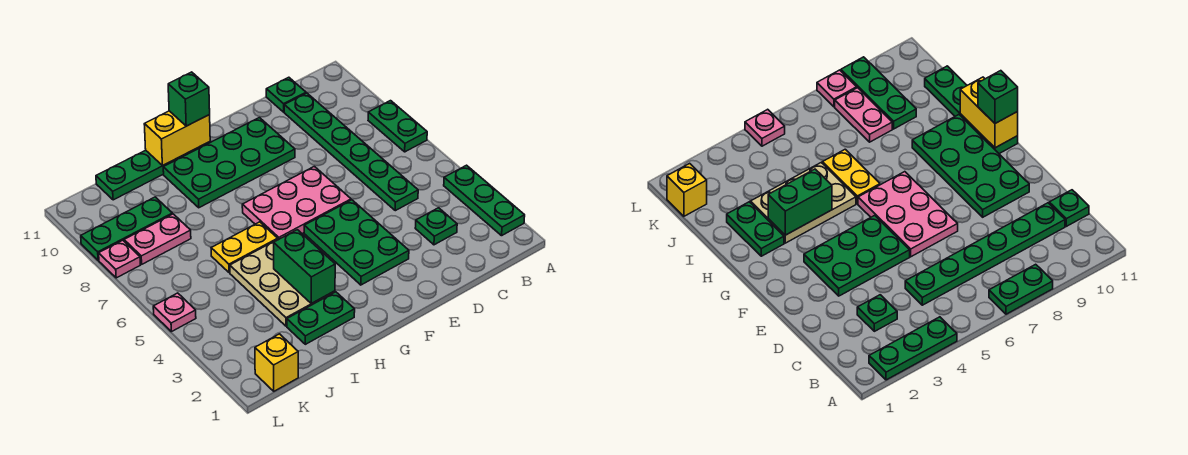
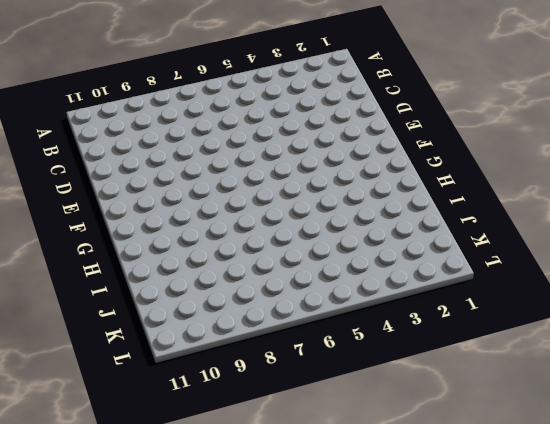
none -> green plate A2:A4 level 1
none -> green plate A7:A8 level 1
none -> green plate C3 level 1

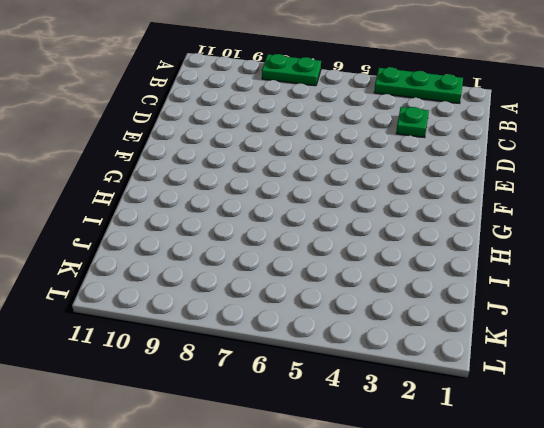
none -> green plate C5:C10 level 1
none -> green plate C11 level 1
none -> green plate E3:F5 level 1

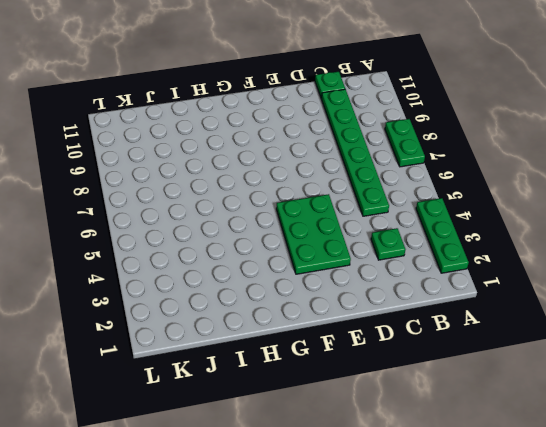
none -> pink plate E6:G7 level 1
none -> green plate E9:H10 level 1
none -> green plate G11:J11 level 1

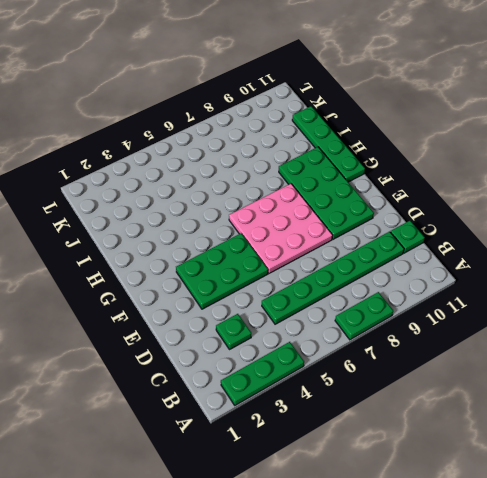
pink plate E6:G8 level 1 -> pink plate E6:G7 level 1
none -> green plate H2:I2 level 1
none -> tan plate H3:I5 level 1
none -> yellow plate H6:I6 level 1

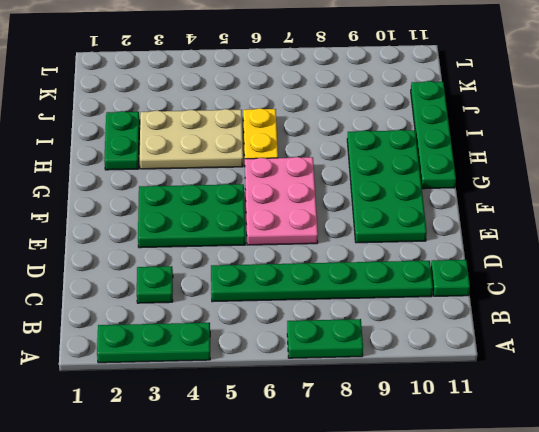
none -> pink plate J8:K8 level 1
none -> green plate J9:L9 level 1
none -> yellow brick K1 level 1

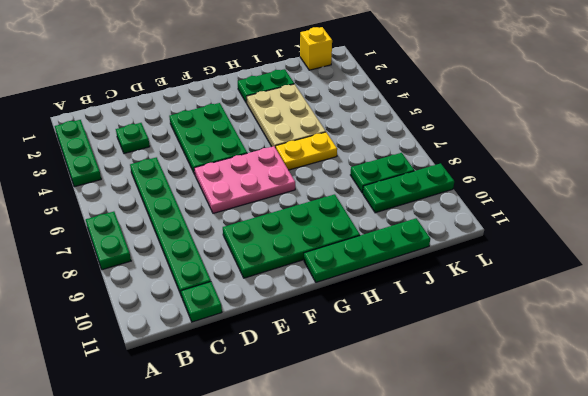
green plate J8:K8 level 1 -> pink plate J8:K8 level 1
none -> pink plate L5 level 1
none -> pink plate L8 level 1
none -> yellow brick G11:H11 level 2

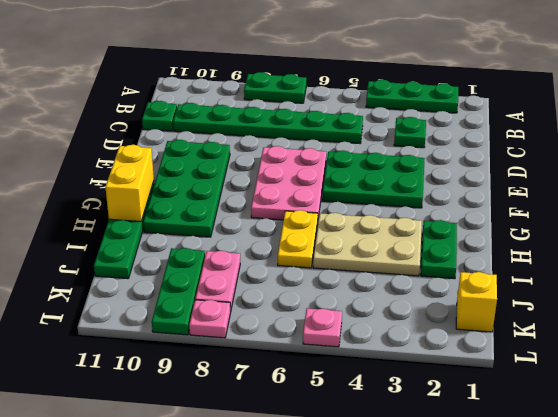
none -> green brick H3:H4 level 2
none -> green brick G11 level 3

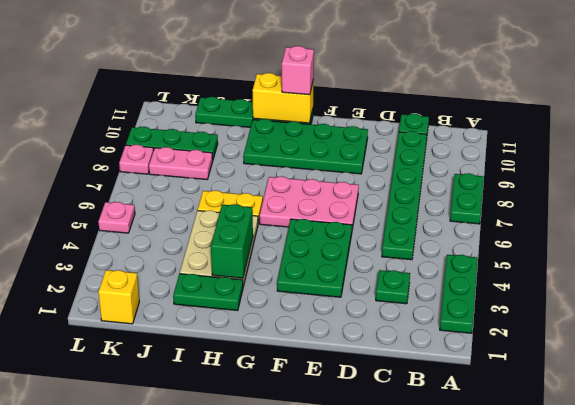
pink brick G11 level 3 -> green brick G11 level 3

